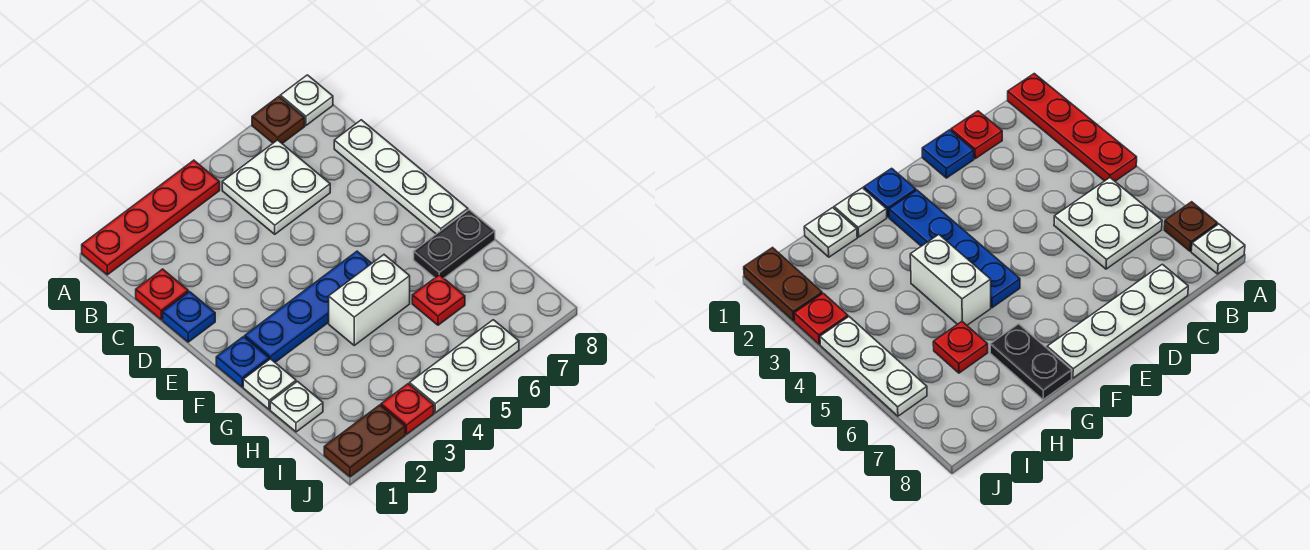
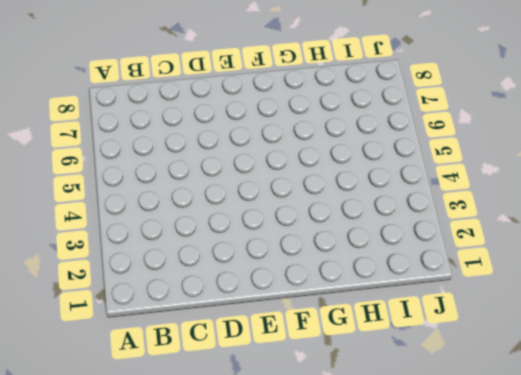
none -> red plate A1:A4 level 1
none -> brown plate A7 level 1
none -> white plate A8 level 1

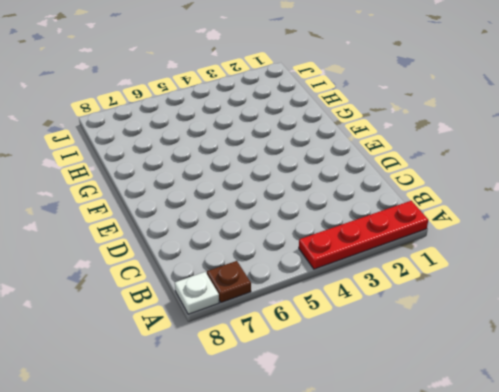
none -> white plate B5:C6 level 1
none -> red plate C1 level 1
none -> white plate C8:F8 level 1

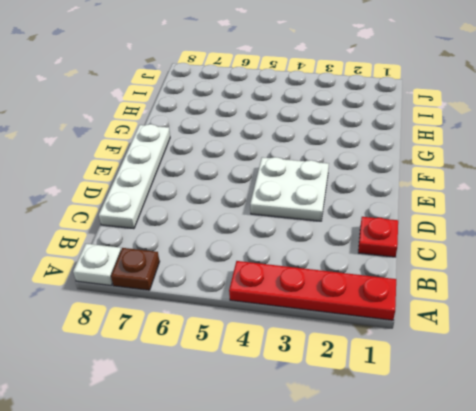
white plate D3:E4 level 1 -> white plate B5:C6 level 1
none -> blue plate D1 level 1
none -> blue plate F1 level 1
none -> blue plate F2:F5 level 1

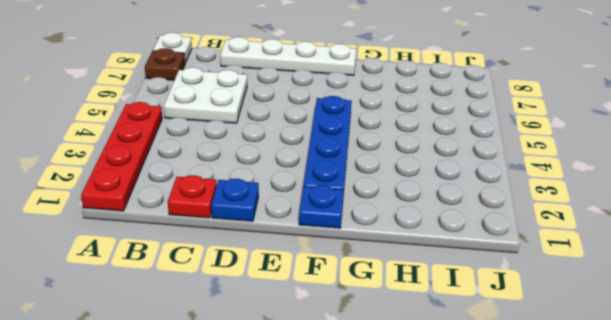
none -> white plate G1 level 1
none -> white brick G4:G5 level 1
none -> black plate G7:G8 level 1

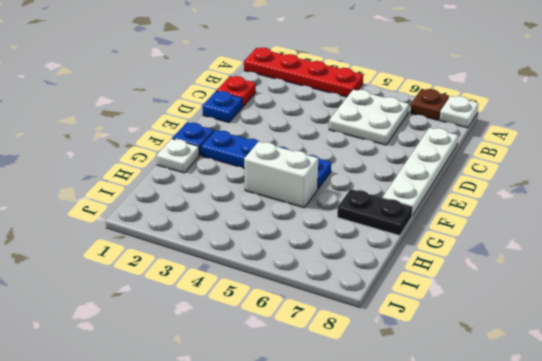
none -> white plate H1 level 1
none -> red plate H6 level 1
none -> brown plate J1:J2 level 1

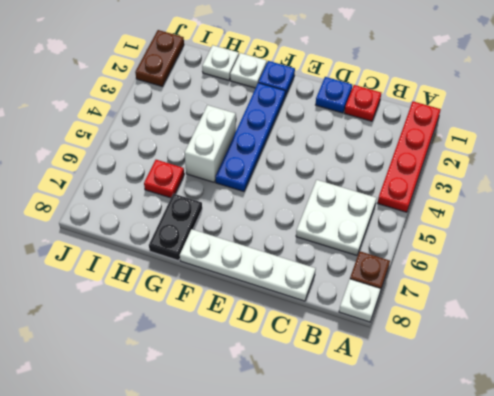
none -> red plate J3 level 1
none -> white plate J4:J6 level 1

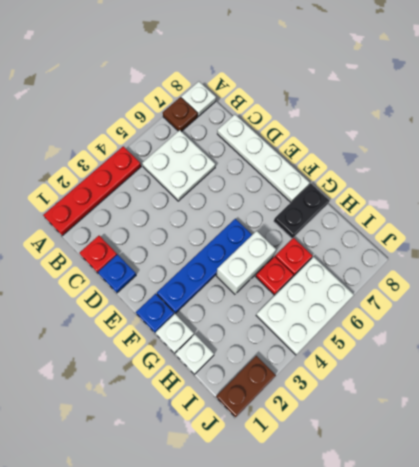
red plate H5 level 1 -> red plate J3 level 1
white plate I4:J6 level 1 -> white plate J4:J6 level 1

